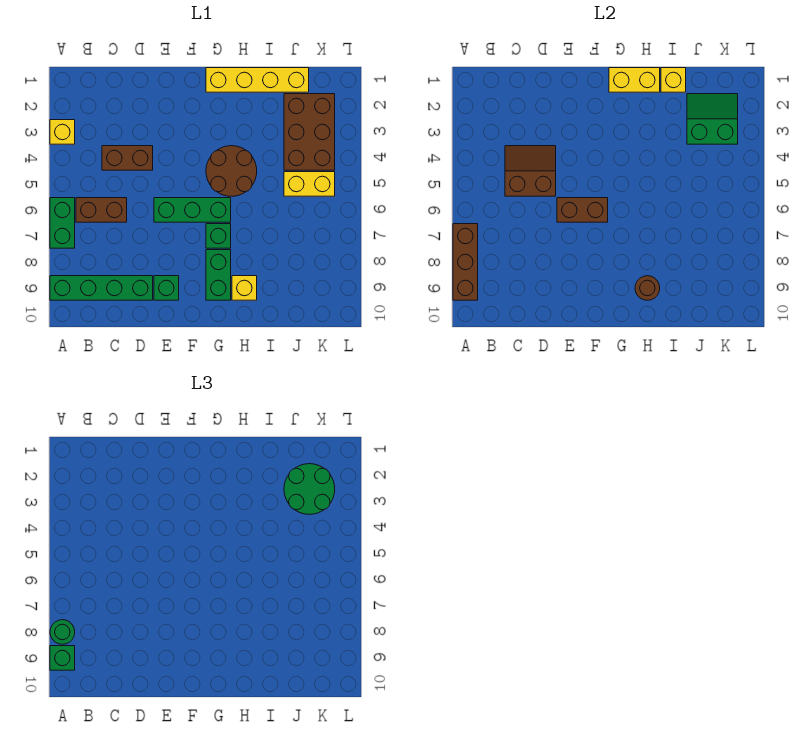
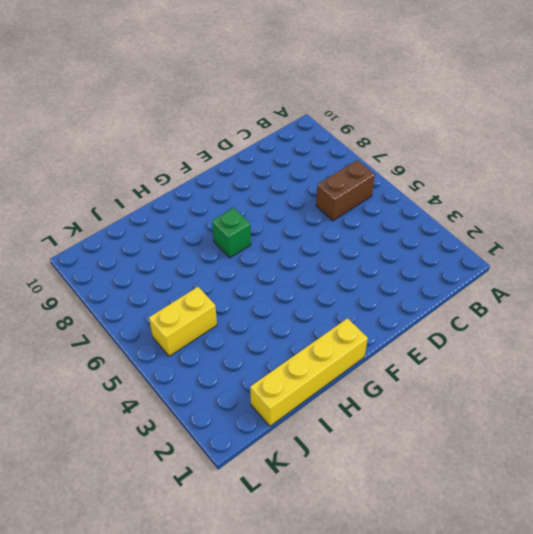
none -> yellow brick A3 level 1
none -> green brick A6:A7 level 1
none -> green brick A9:D9 level 1

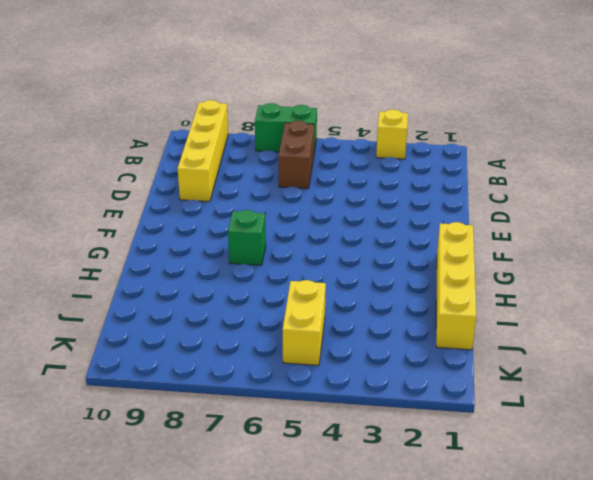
yellow brick A9:D9 level 1 -> green brick A9:D9 level 1
none -> brown brick C4:D4 level 1
none -> green brick E6:G6 level 1
none -> green brick E9 level 1

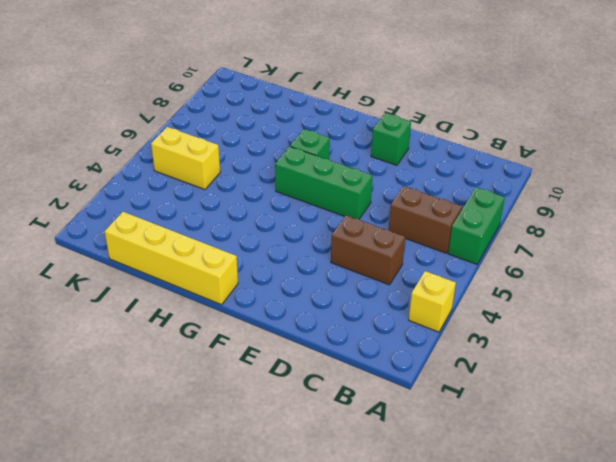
none -> green brick A9:D9 level 1
none -> brown round brick G4:H5 level 1
none -> green brick G8:G9 level 1

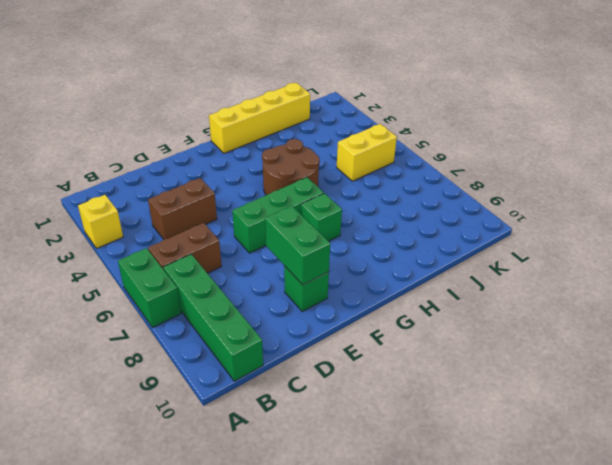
green brick B7:B10 level 1 -> green brick A9:D9 level 1
green brick E8:E9 level 2 -> green brick G8:G9 level 1
none -> yellow brick H9 level 1
none -> brown brick J2:K4 level 1
none -> brown brick A7:A9 level 2

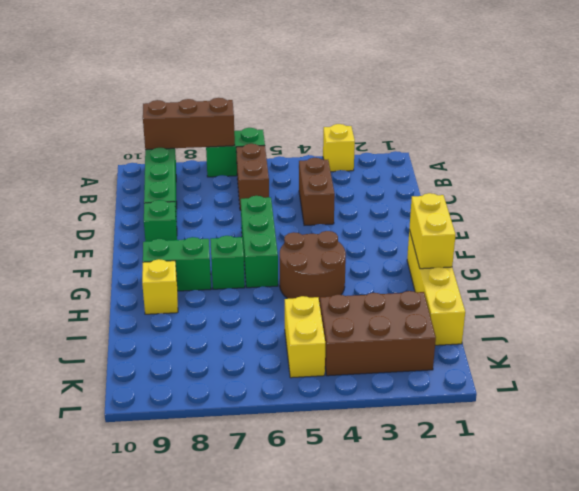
none -> brown slope C4:D5 level 2 top 5
none -> brown brick E6:F6 level 2
none -> brown round brick H9 level 2

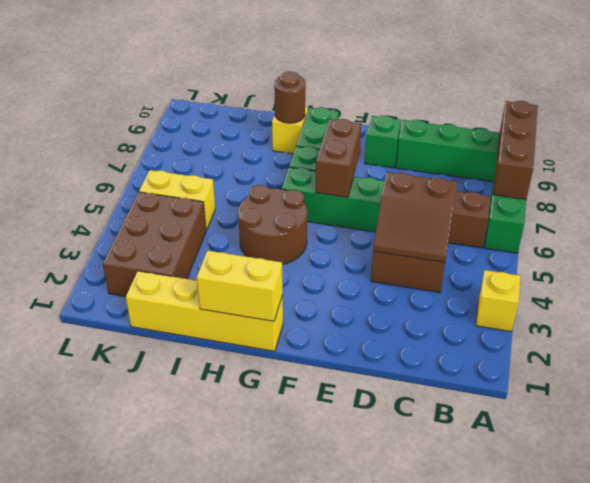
brown brick F6:F7 level 2 -> brown brick E6:F6 level 2
none -> yellow brick I1 level 2
none -> green slope J2:K3 level 2 top 3
none -> green round brick A8 level 3

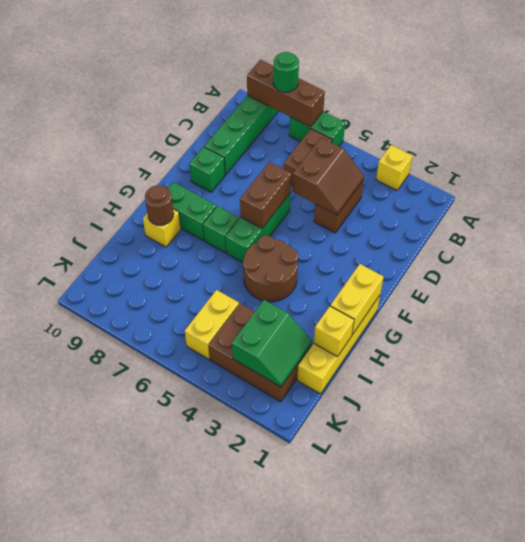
none -> green brick A9 level 3
none -> green round brick J2:K3 level 3

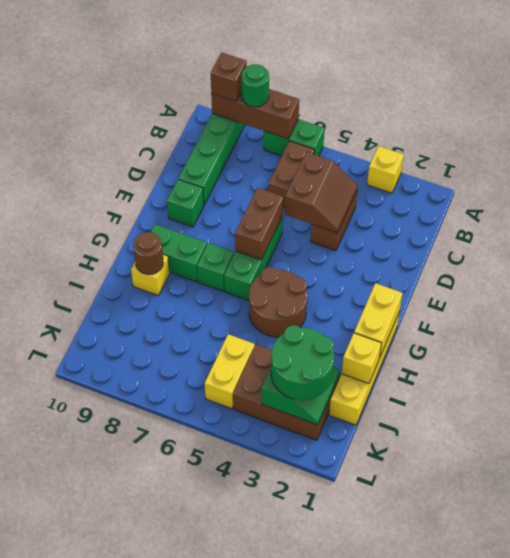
brown brick A9 level 3 -> green brick A9 level 3

